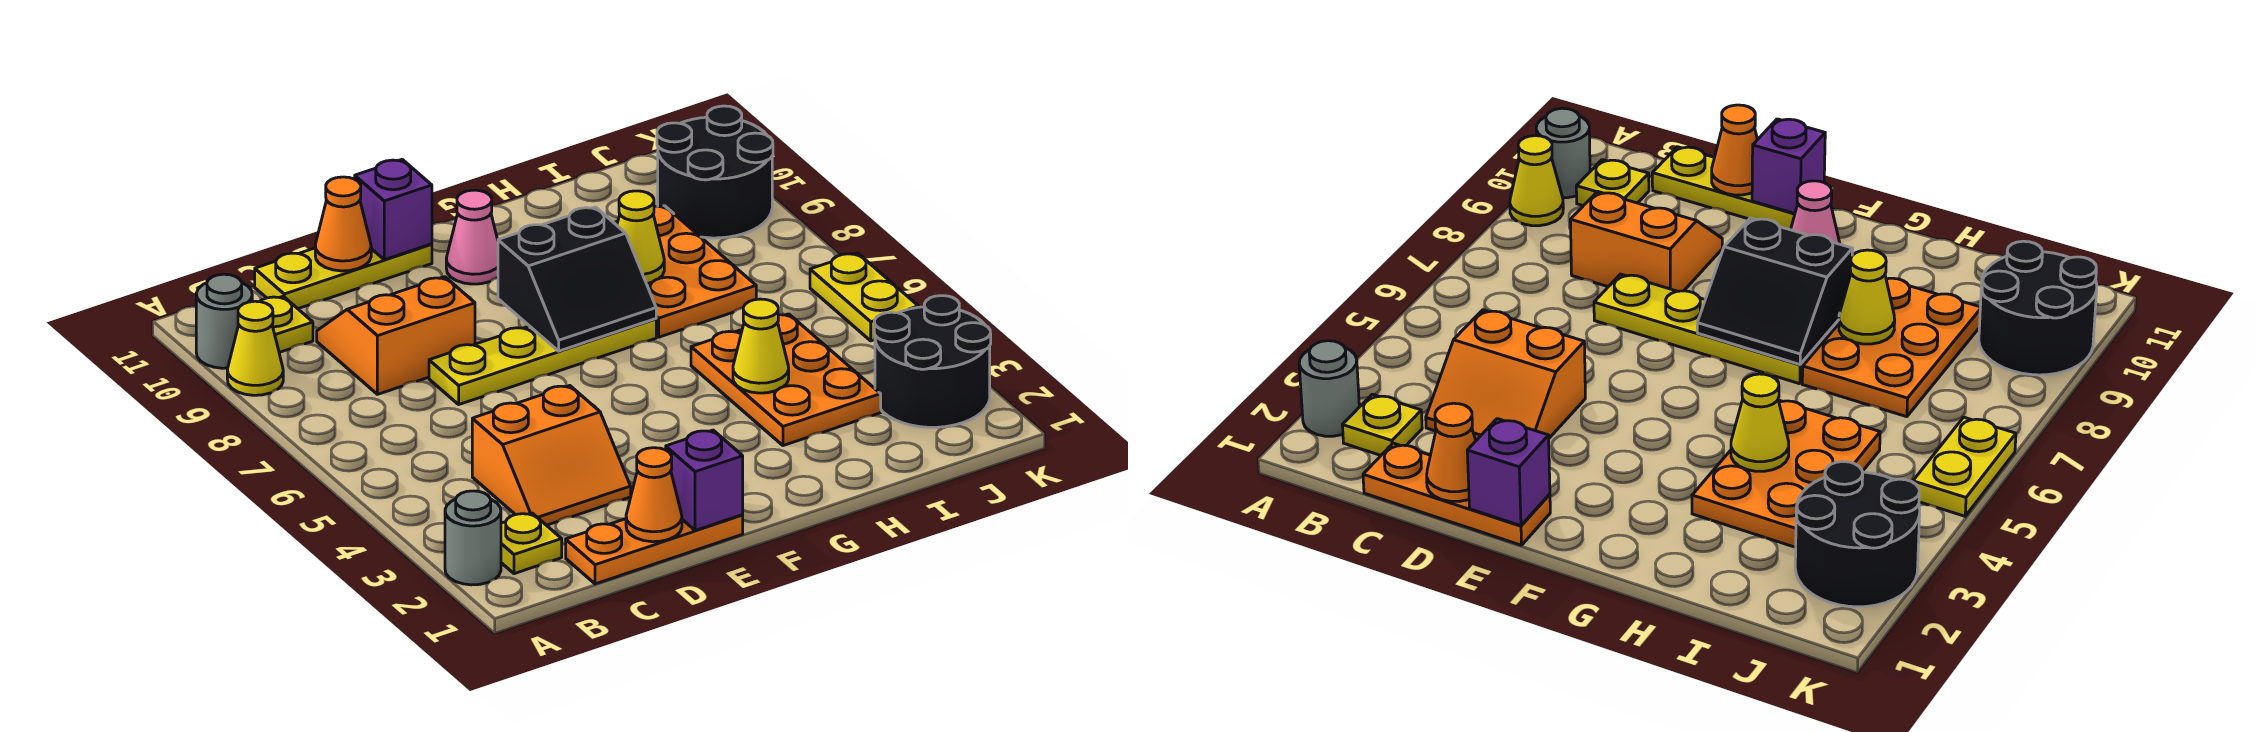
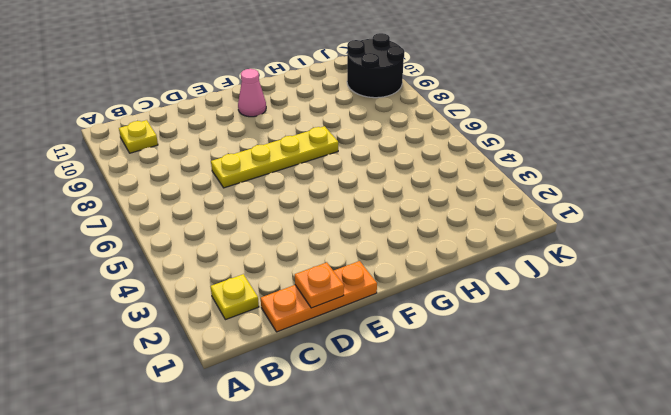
orange plate D1 level 2 -> orange cone D1 level 2
none -> grey round brick A2 level 1
none -> yellow cone A9 level 1
none -> grey round brick A10 level 1

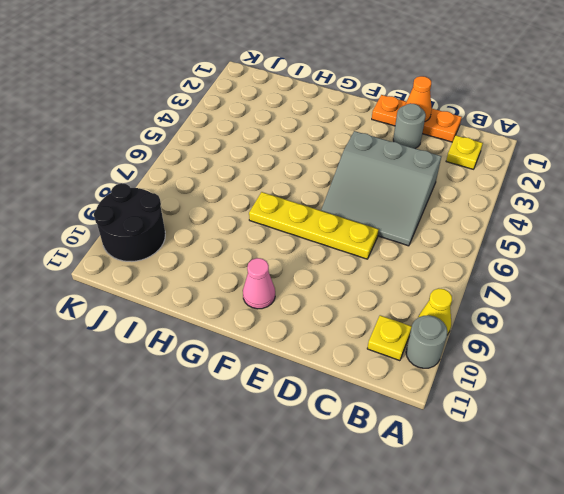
grey slope C4:E6 level 1 top 4 -> orange slope C3:D4 level 1 top 4
grey round brick D2 level 1 -> grey round brick A2 level 1
none -> orange slope C8:D9 level 1 top 8
none -> yellow plate C11:E11 level 1
none -> orange plate H3:I5 level 1

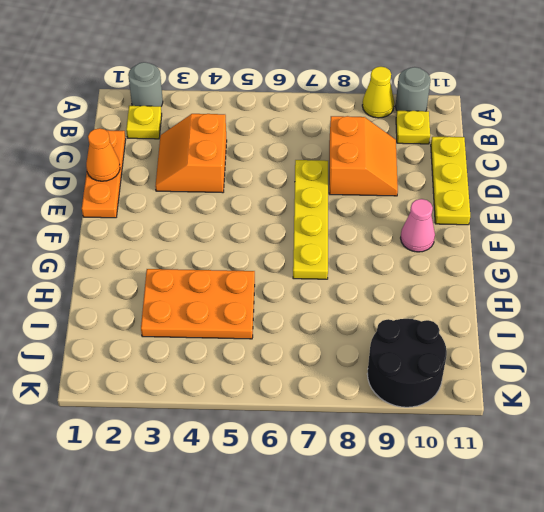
none -> orange plate H7:I9 level 1
none -> black round brick J2:K3 level 1
none -> yellow plate K5:K6 level 1

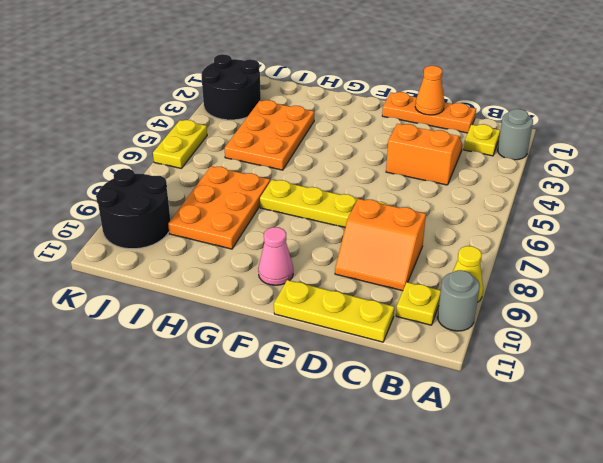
none -> orange cone D11 level 2
none -> purple brick E1 level 2
none -> purple brick E11 level 2

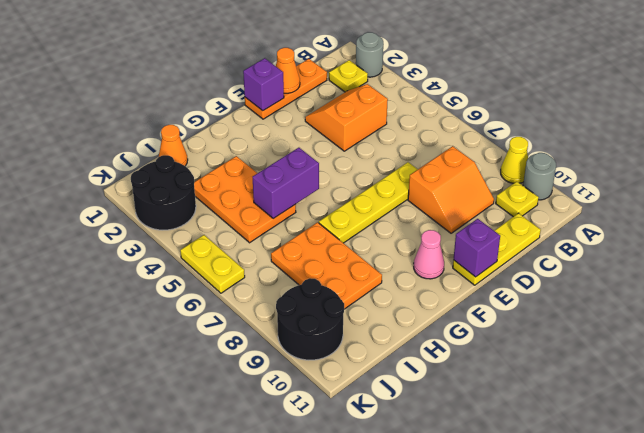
purple brick G5:H5 level 2 -> none
orange cone I1 level 1 -> orange cone D11 level 2
none -> black slope F7:G8 level 2 top 8
none -> yellow cone H4 level 2
none -> yellow cone H8 level 2

